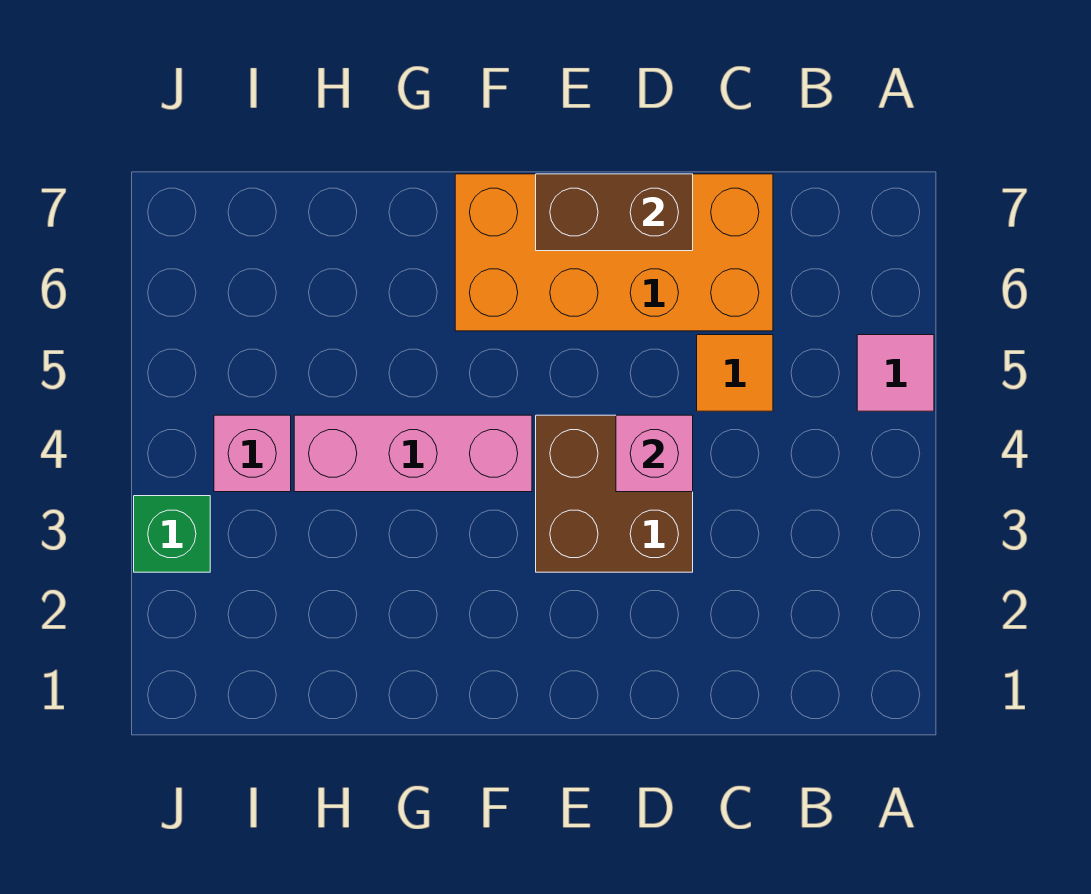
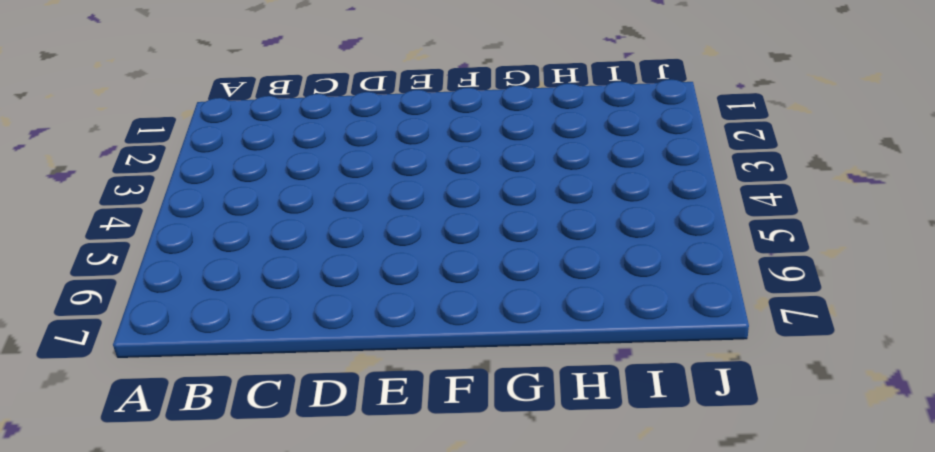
none -> pink tile A5 level 1
none -> orange tile C5 level 1

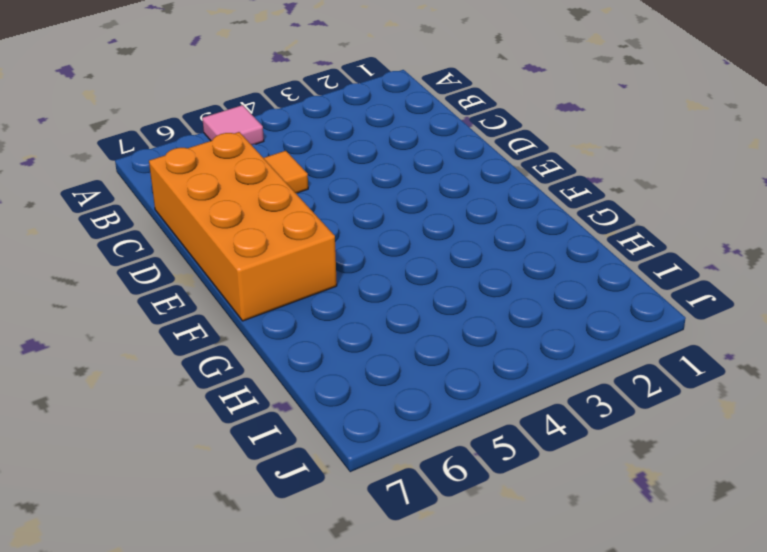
none -> brown brick D3:E4 level 1
none -> pink brick F4:H4 level 1

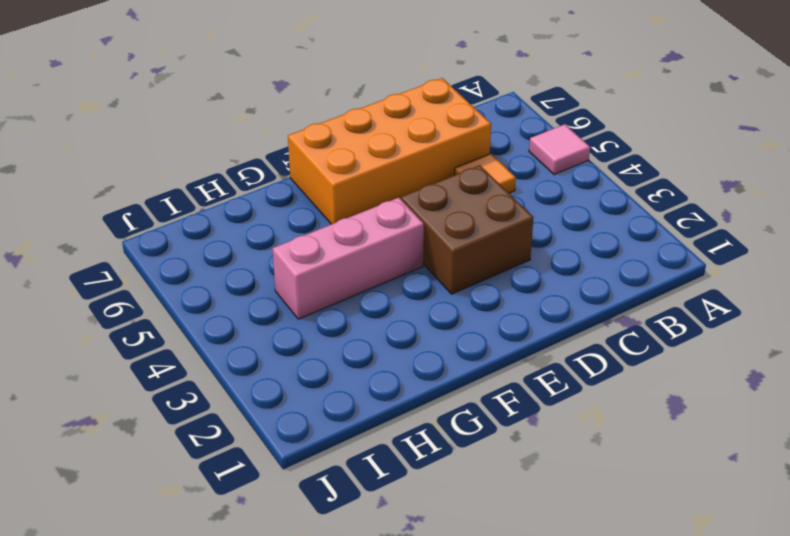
none -> pink brick I4 level 1
none -> green brick J3 level 1

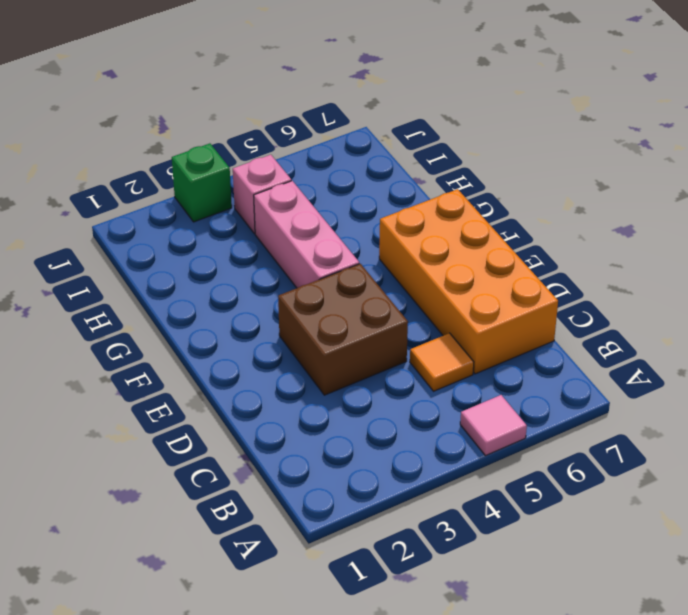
none -> pink brick D4 level 2
none -> brown brick D7:E7 level 2

